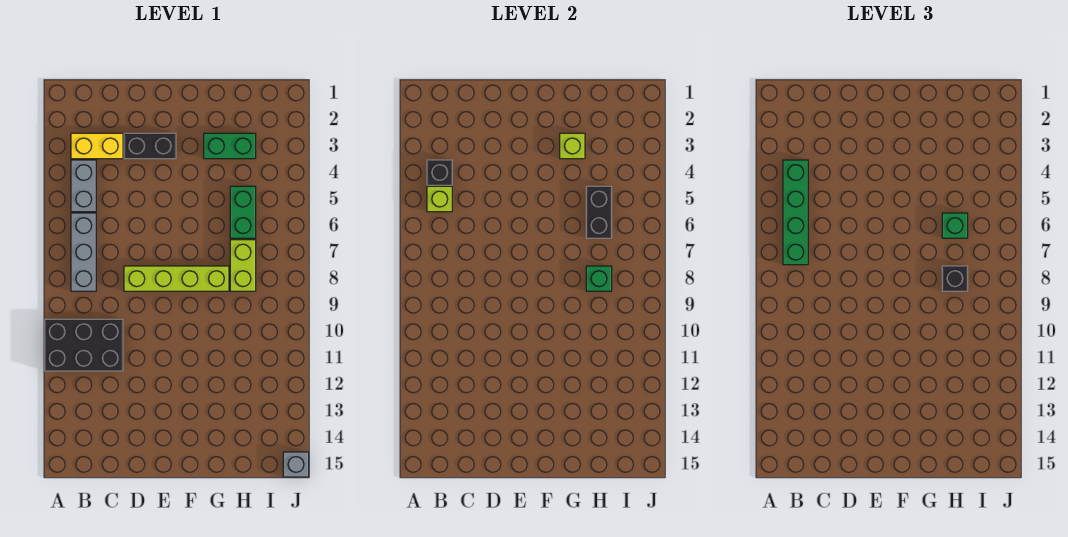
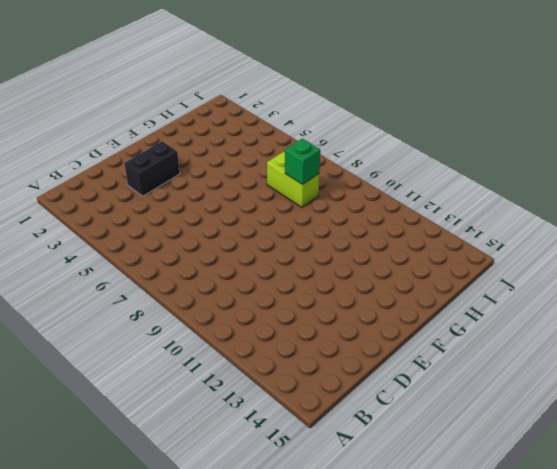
none -> black brick A10:C11 level 1
none -> yellow brick B3:C3 level 1
none -> grey brick B4:B5 level 1

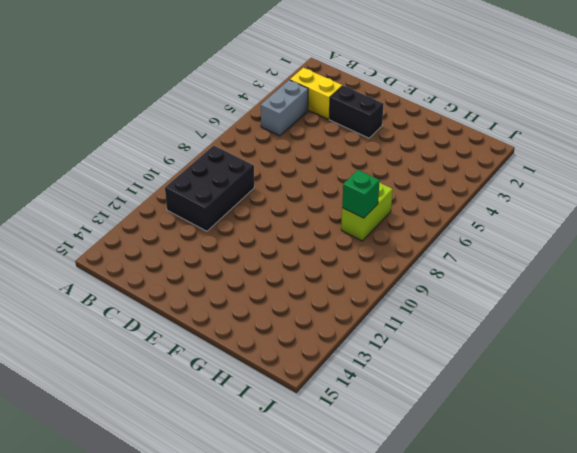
black brick B9:C11 level 1 -> black brick A10:C11 level 1
none -> grey brick B6:B8 level 1
none -> lime brick D8:G8 level 1
none -> green brick G3:H3 level 1

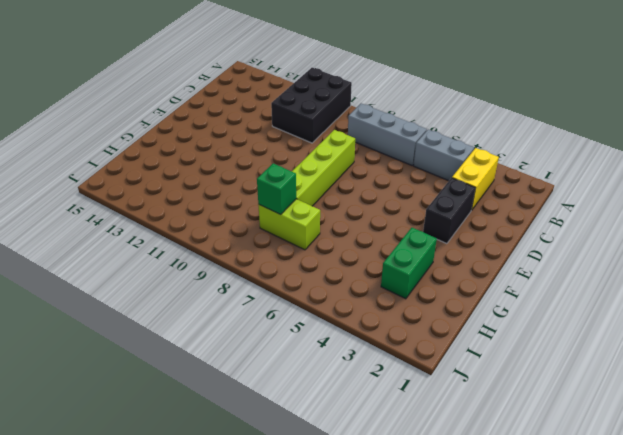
none -> green brick H5:H6 level 1
none -> grey brick J15 level 1
none -> black brick B4 level 2

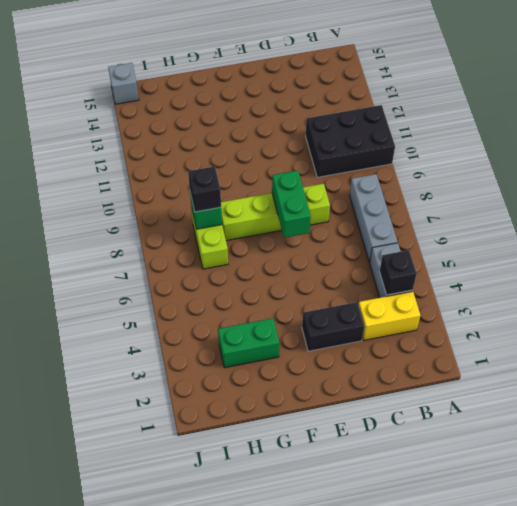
green brick E7:E8 level 2 -> green brick H5:H6 level 1
none -> lime brick B5 level 2
none -> lime brick G3 level 2
none -> black brick H5:H6 level 2

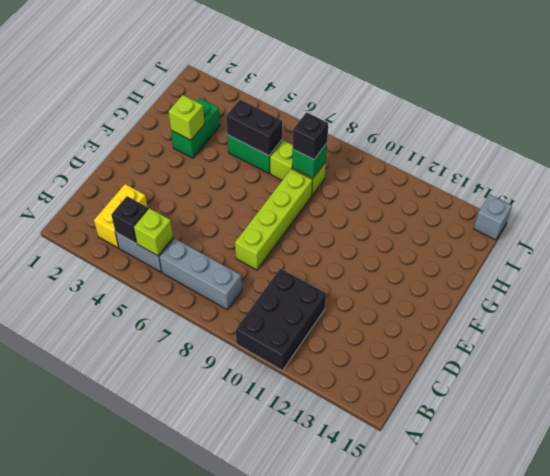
none -> black brick D3:E3 level 1
none -> green brick B4:B7 level 3
none -> green brick H6 level 3

